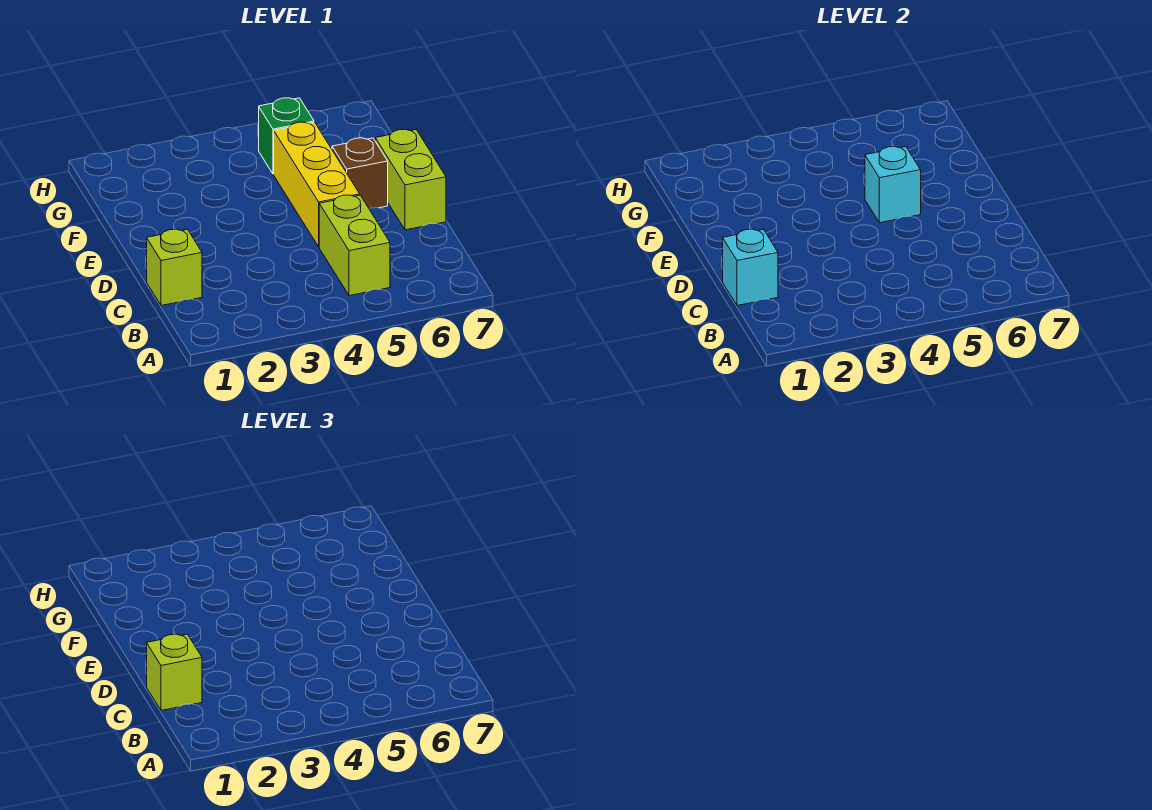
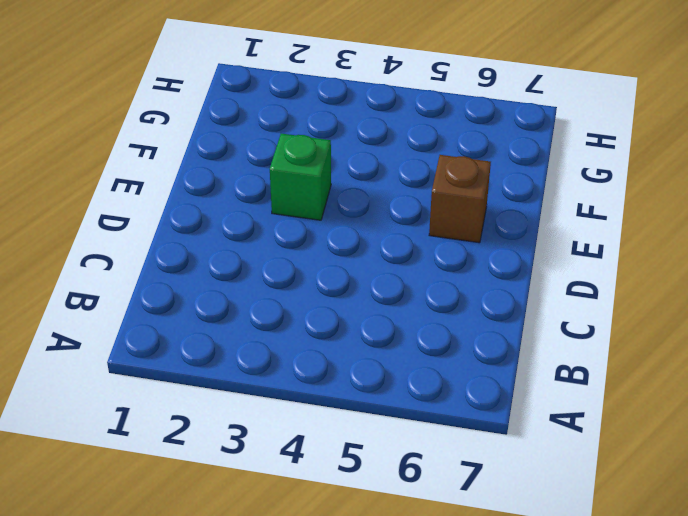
green brick E3 level 1 -> green brick G5 level 1
none -> lime brick B5:C5 level 1
none -> lime brick C1 level 1

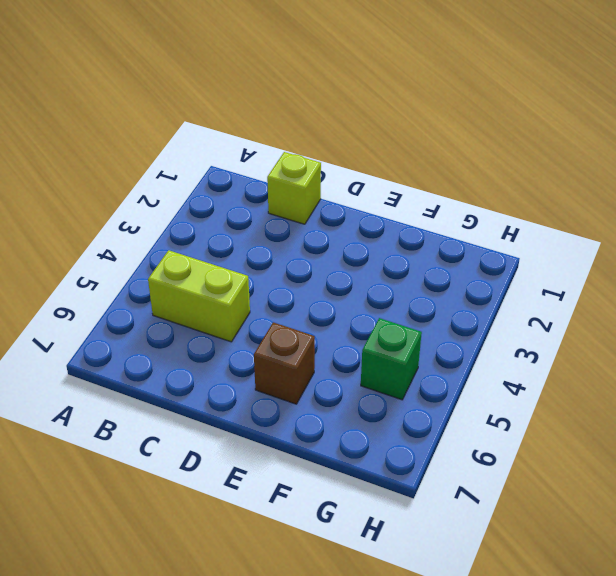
none -> yellow brick D5:F5 level 1
none -> lime brick D7:E7 level 1

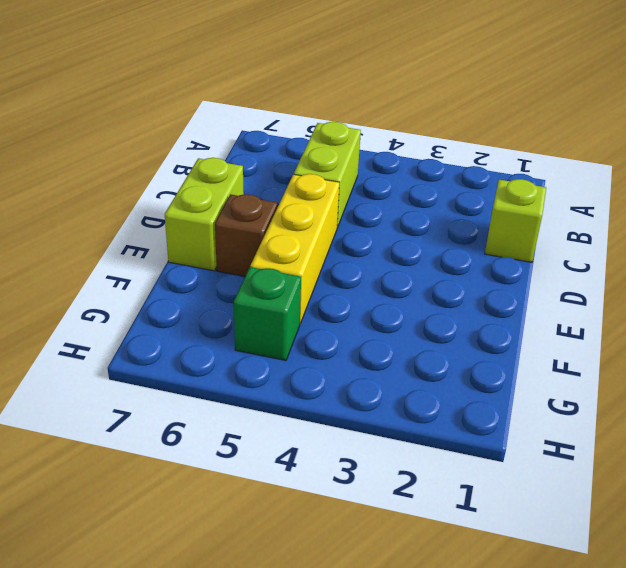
none -> cyan brick C1 level 2
none -> cyan brick E5 level 2

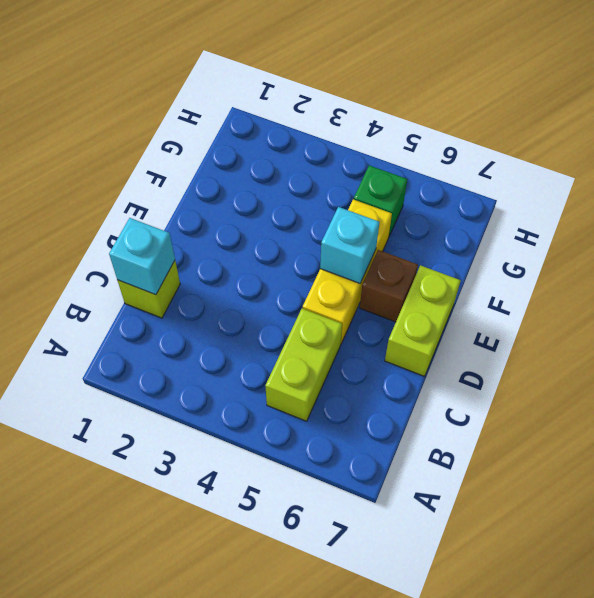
none -> lime brick C1 level 3

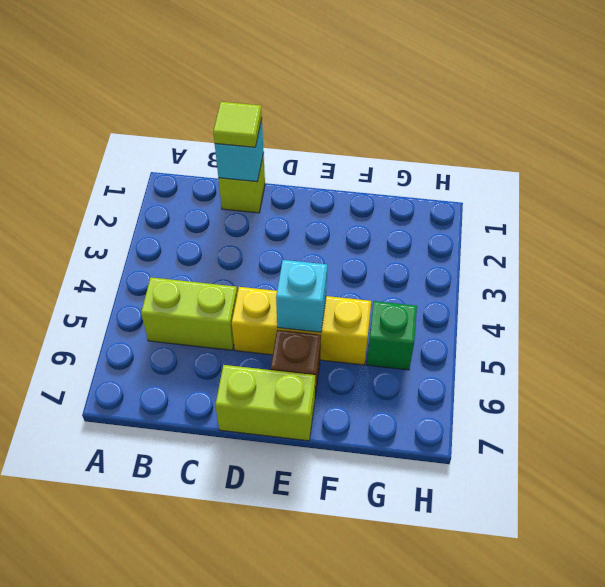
lime tile C1 level 3 -> lime brick C1 level 3

